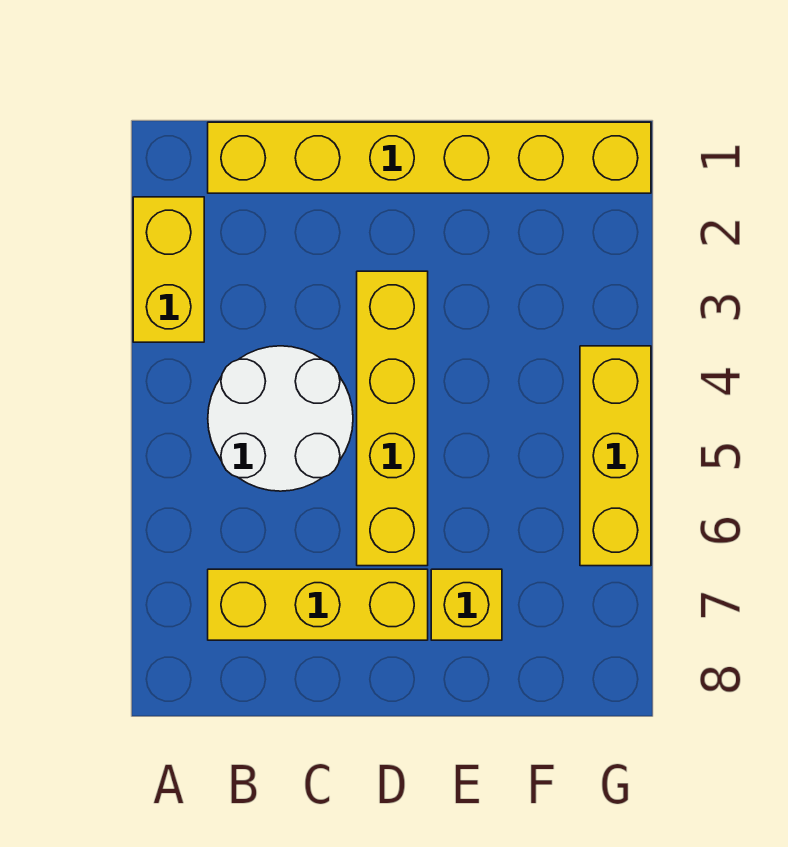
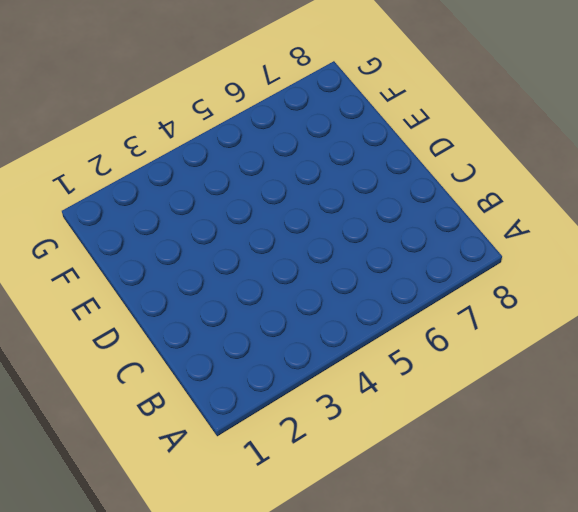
none -> yellow brick A2:A3 level 1
none -> yellow brick B1:G1 level 1

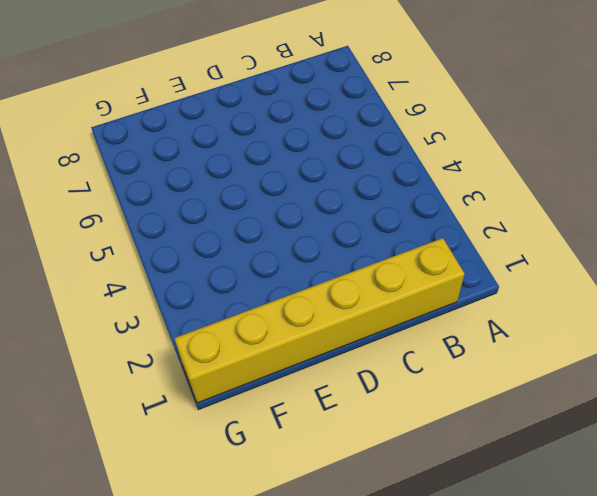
none -> yellow brick A2:A3 level 1
none -> white round brick B4:C5 level 1

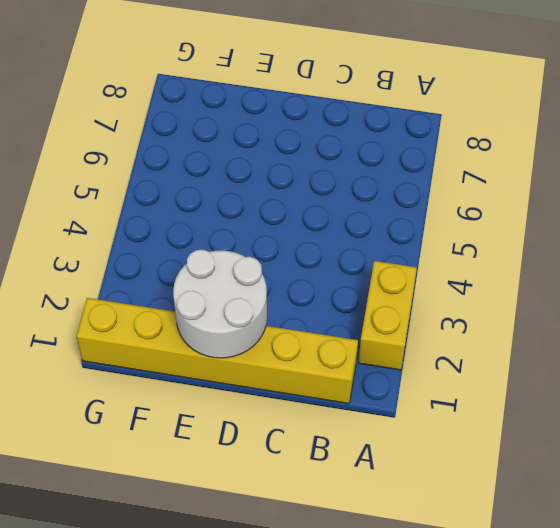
white round brick D1:E2 level 2 -> white round brick B4:C5 level 1
none -> yellow brick B7:D7 level 1
none -> yellow brick D3:D6 level 1

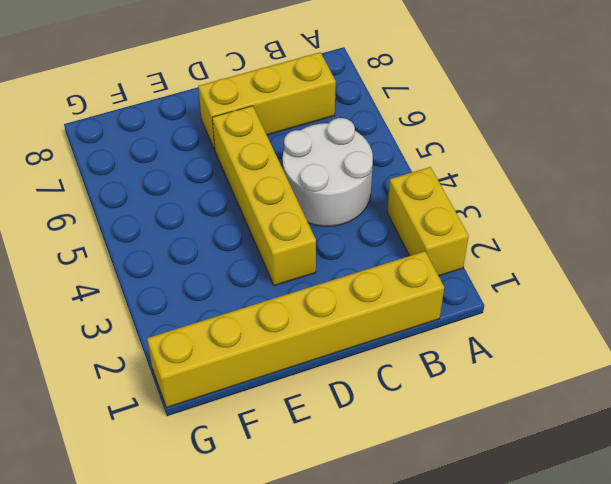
none -> yellow brick E7 level 1
none -> yellow brick G4:G6 level 1

